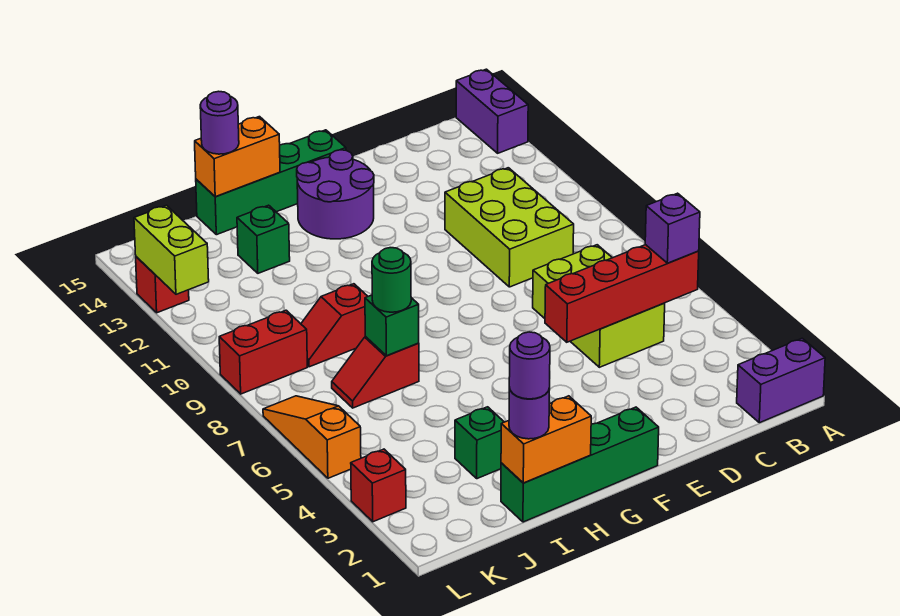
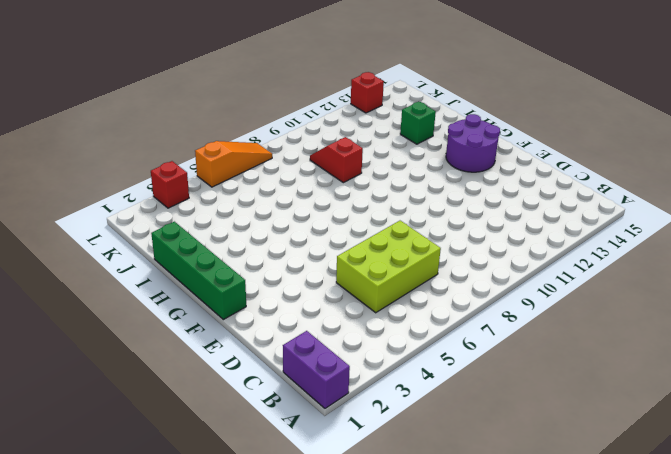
none -> purple brick A14:A15 level 1
none -> lime brick C9:D11 level 1
none -> green brick F15:I15 level 1

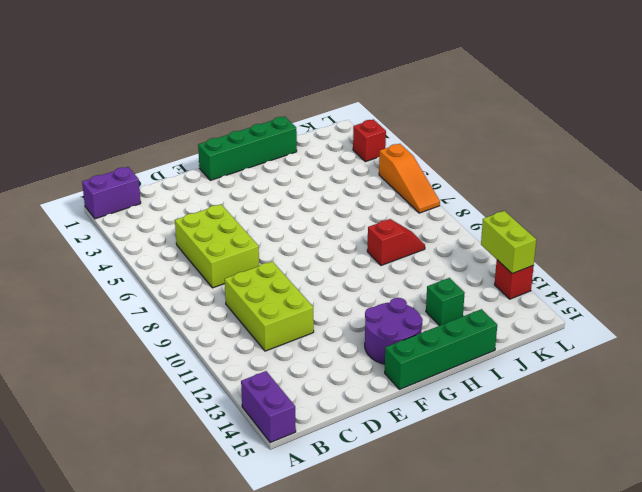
none -> green brick I3 level 1
none -> red slope I7:J7 level 1 top I
none -> red brick K9:L9 level 1

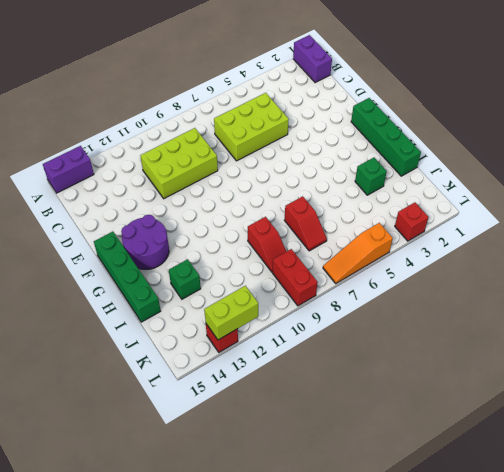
none -> red brick B5:E5 level 2
none -> orange brick H1:I1 level 2
none -> orange brick H15:I15 level 2

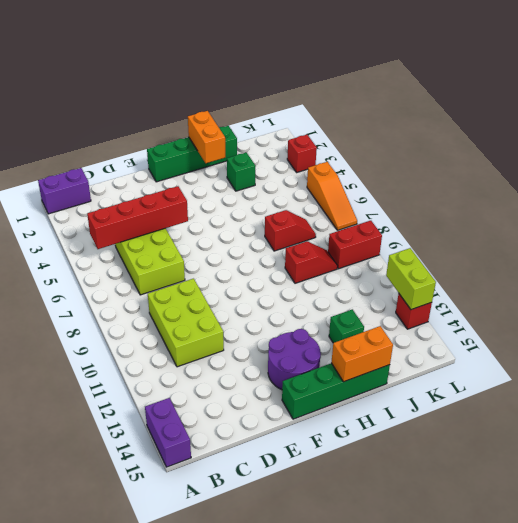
orange brick H1:H2 level 2 -> orange brick H1:I1 level 2
none -> green brick I7 level 2
none -> purple brick B5 level 3
none -> purple round brick I1 level 3

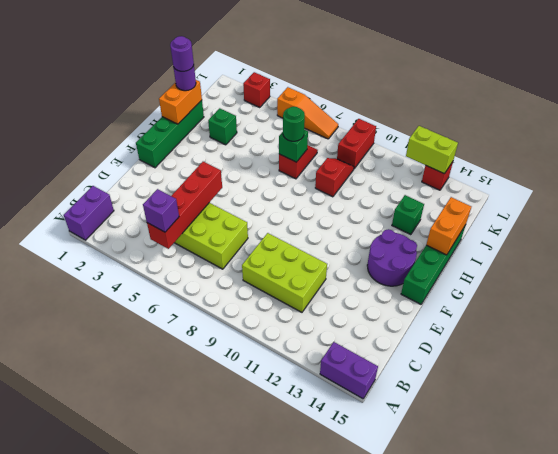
none -> purple round brick I15 level 3

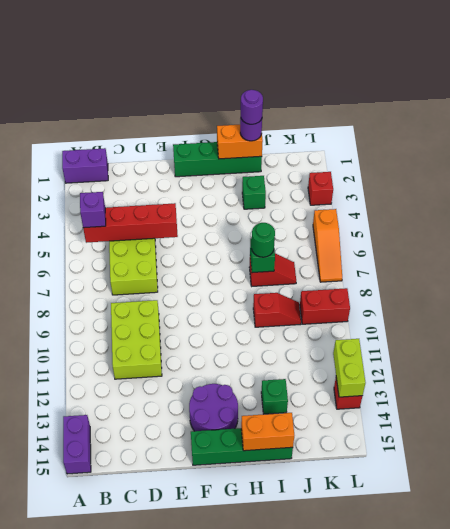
none -> purple round brick I15 level 3

